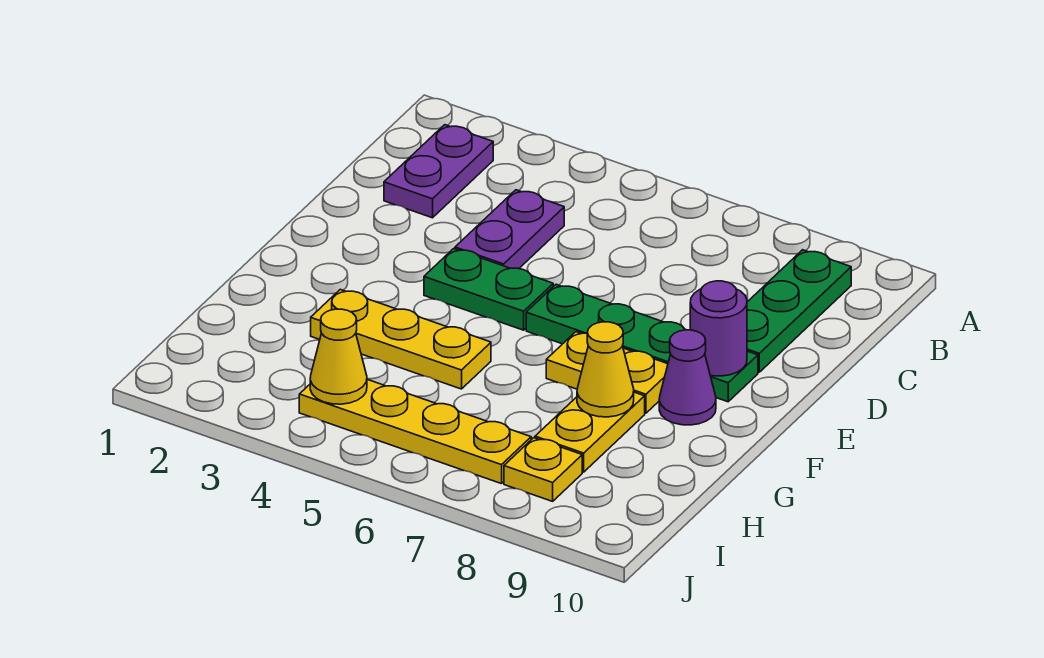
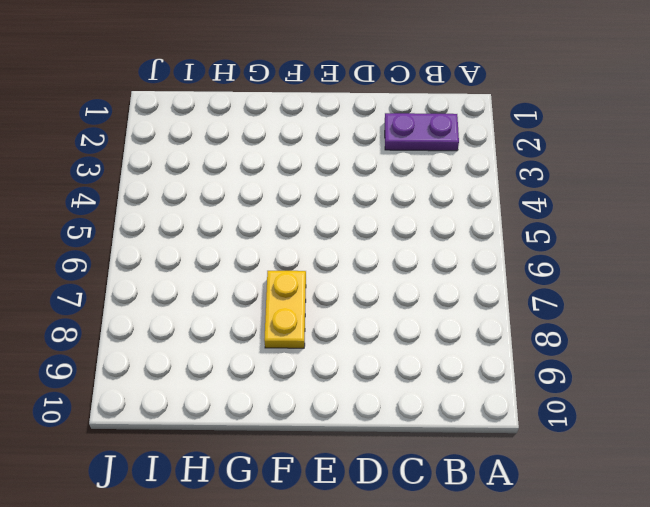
none -> green plate B9:D9 level 1
none -> purple plate C4:D4 level 1
none -> green plate E4:E5 level 1

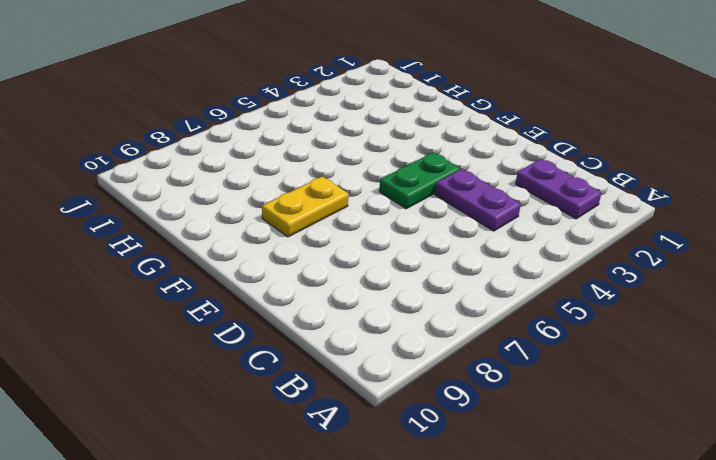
none -> green plate B9:D9 level 1
none -> green plate E6:E9 level 1
none -> purple cone F9 level 1

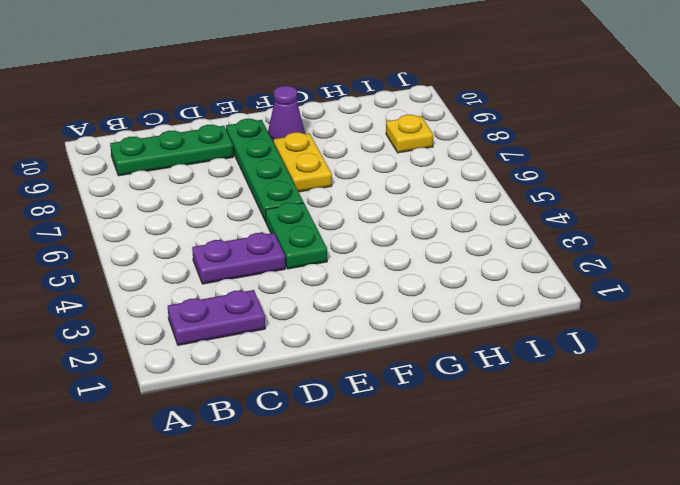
none -> yellow plate G3:G5 level 1
none -> yellow plate G8:H8 level 1
none -> yellow plate I4:I7 level 1

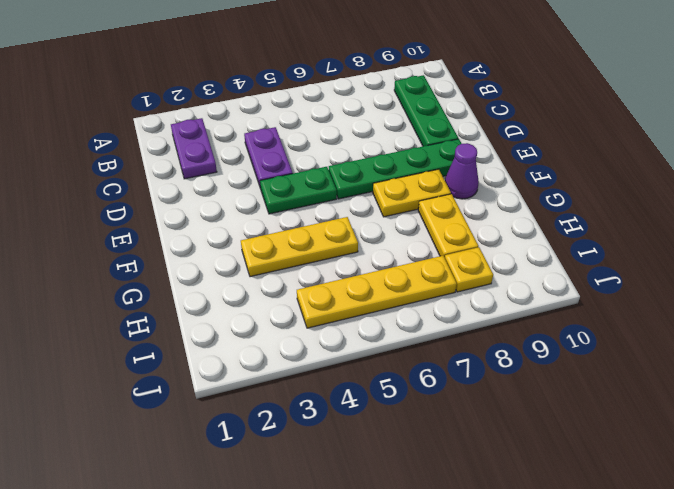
none -> purple round brick E9 level 2
none -> yellow cone G8 level 2
none -> yellow cone I4 level 2

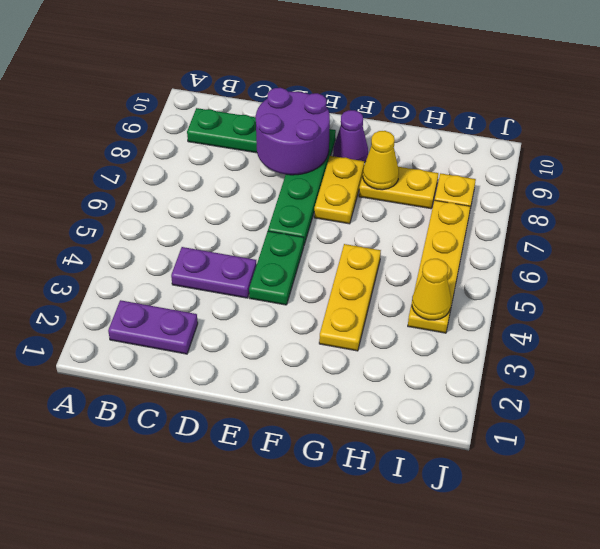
purple round brick D8:E9 level 2 -> purple round brick E9 level 2

